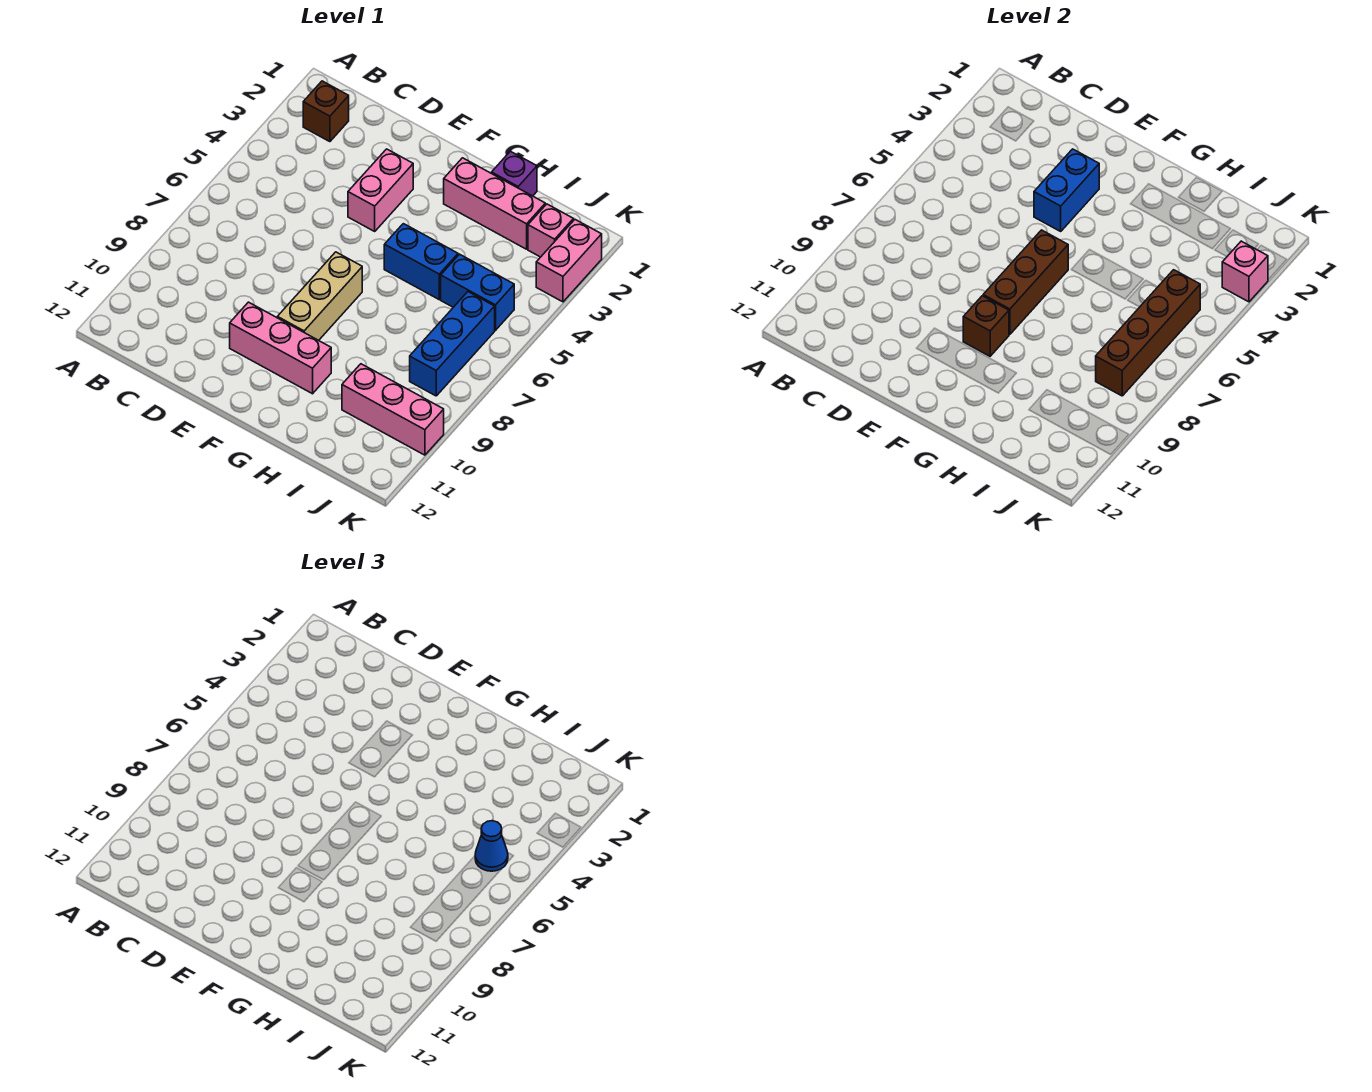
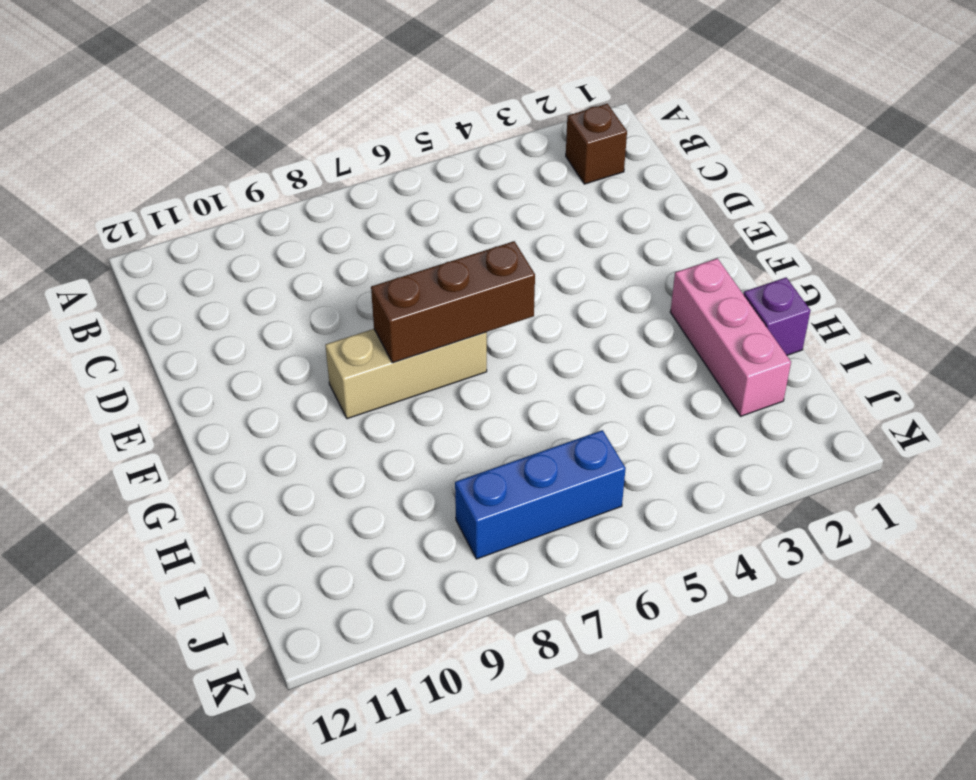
none -> pink brick E3:E4 level 1
none -> pink brick E10:G10 level 1
none -> blue brick G5:H5 level 1

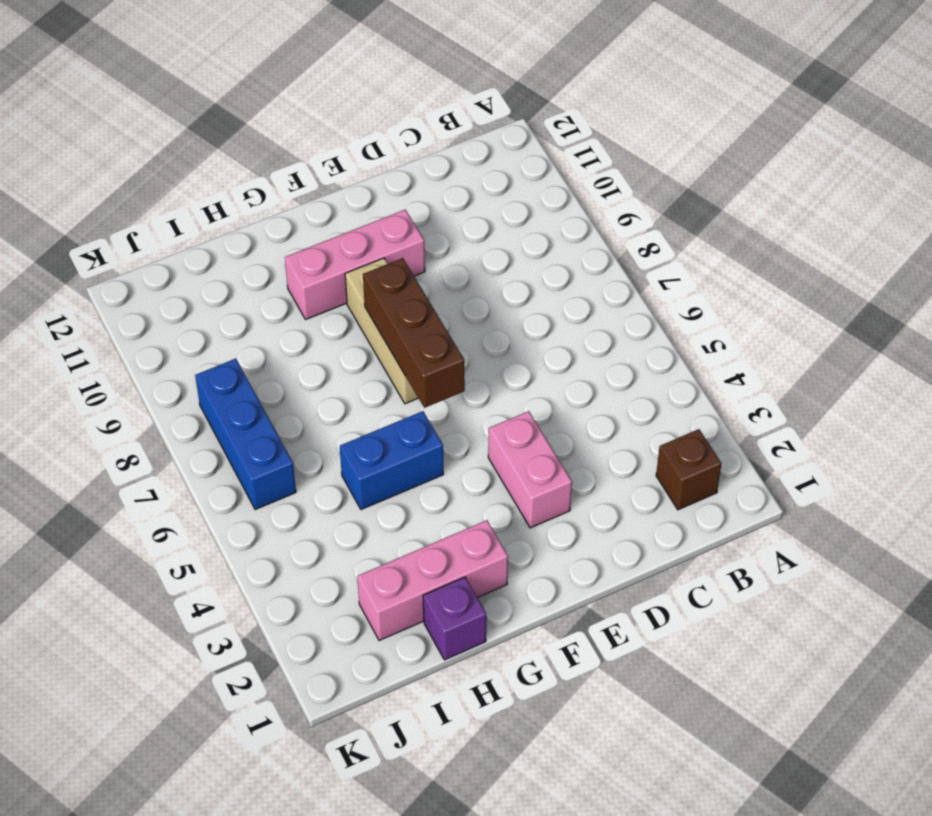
none -> blue brick I5:J5 level 1
none -> pink brick I10:K10 level 1
none -> pink brick J2 level 1

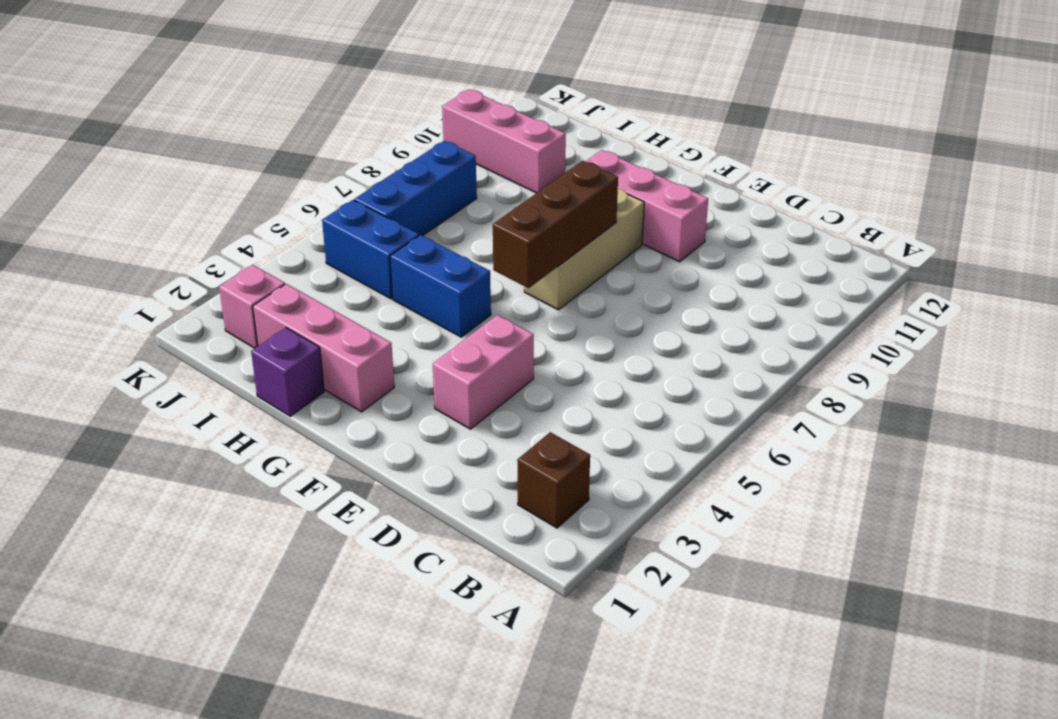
none -> pink brick K2:K3 level 1
none -> blue brick E3:E4 level 2
none -> brown brick F9 level 2

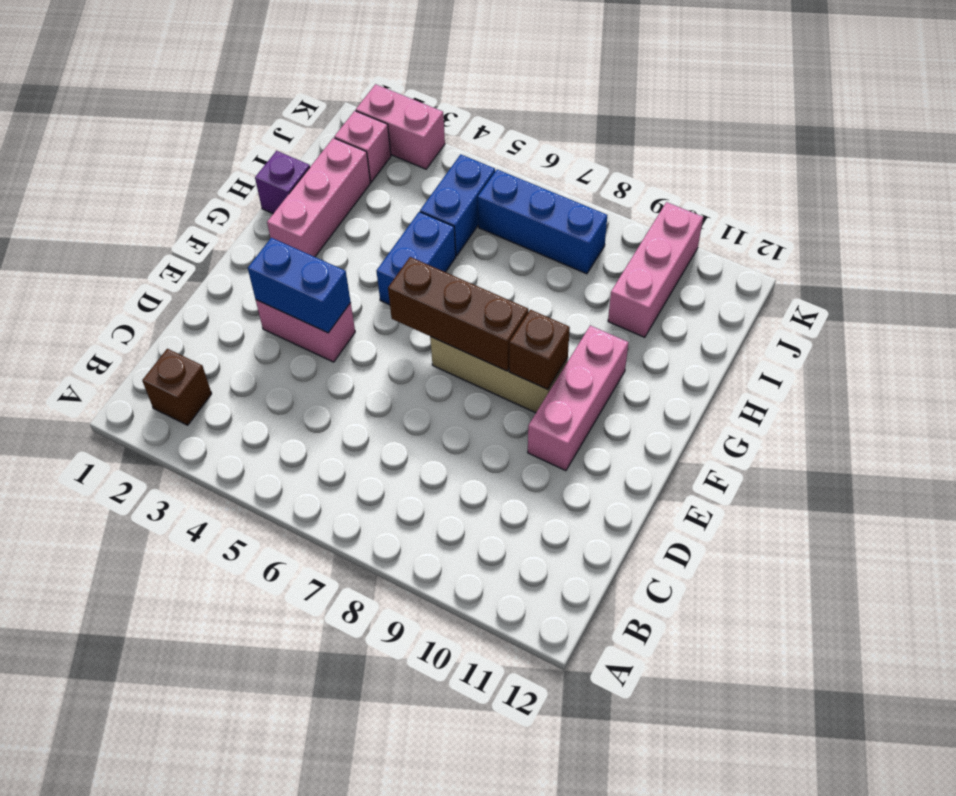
none -> brown brick J5:J8 level 2
none -> pink brick K3 level 2
none -> blue cone J5 level 3

